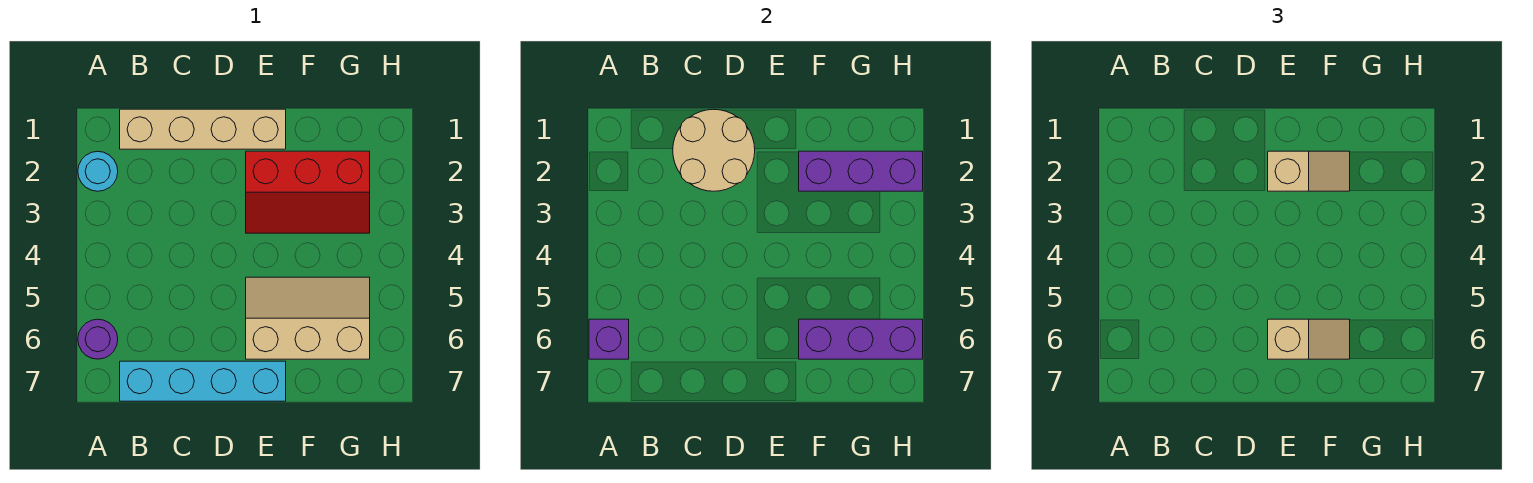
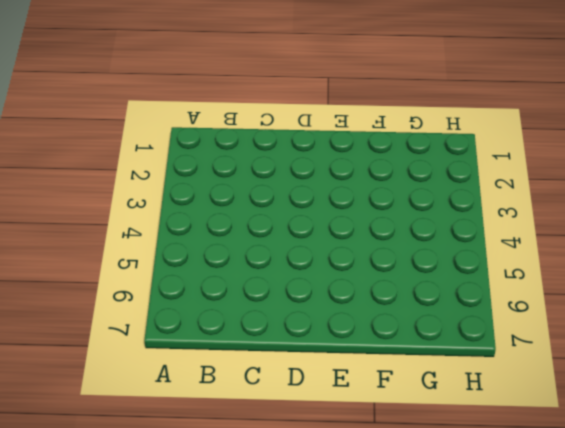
none -> cyan round brick A2 level 1
none -> purple round brick A6 level 1
none -> tan brick B1:E1 level 1

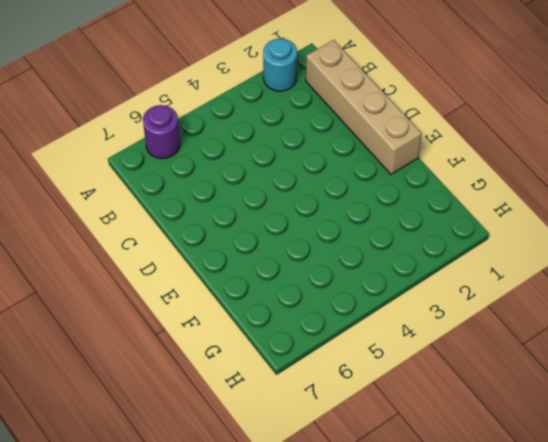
none -> cyan brick B7:E7 level 1
none -> red slope E2:G3 level 1 top 2
none -> tan slope E5:G6 level 1 top 6

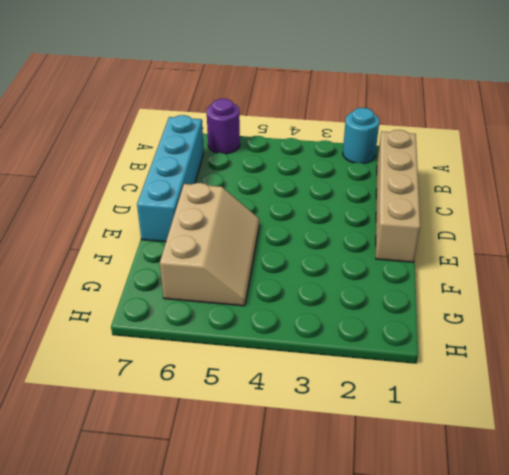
none -> red slope E2:G3 level 1 top 2
none -> purple brick A6 level 2
none -> tan round brick C1:D2 level 2

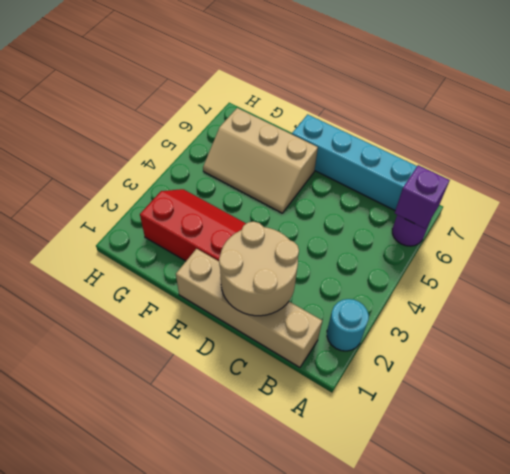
none -> purple brick F2:H2 level 2
none -> purple brick F6:H6 level 2
none -> tan slope E2:F2 level 3 top E

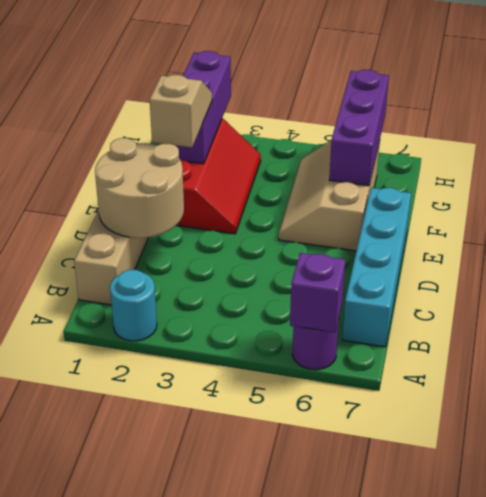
none -> tan slope E6:F6 level 3 top E

